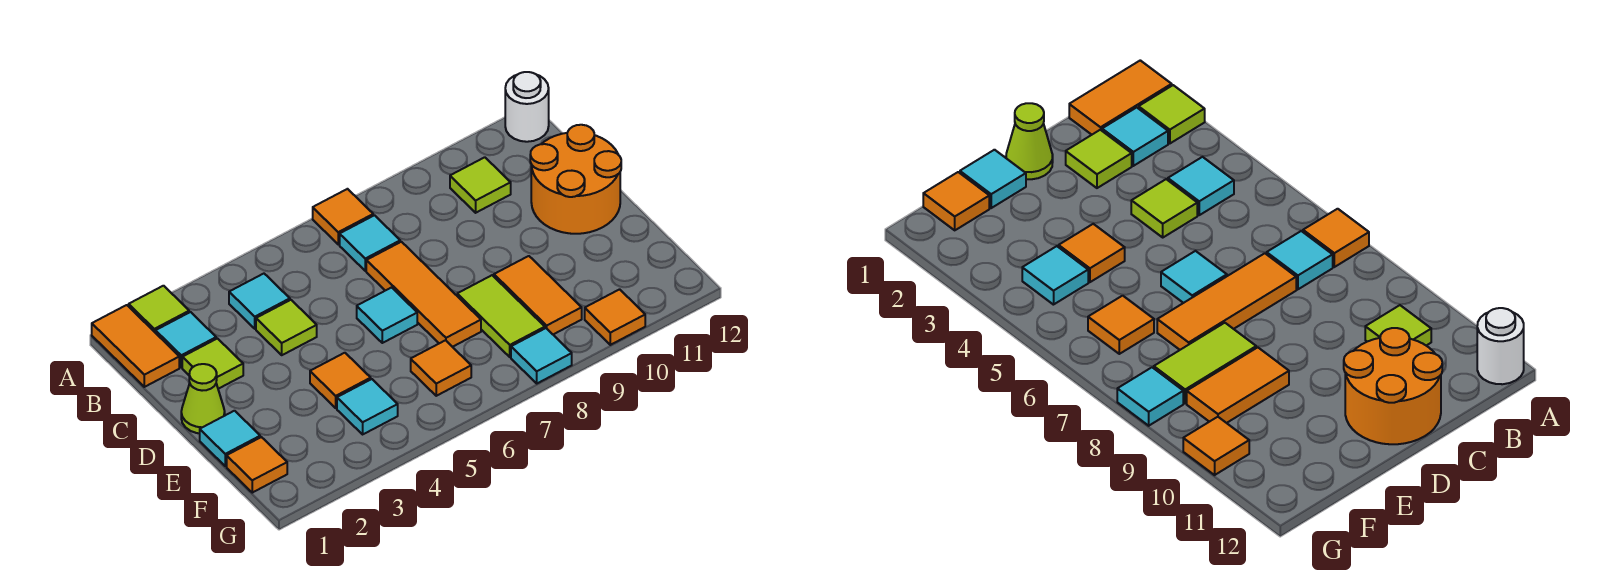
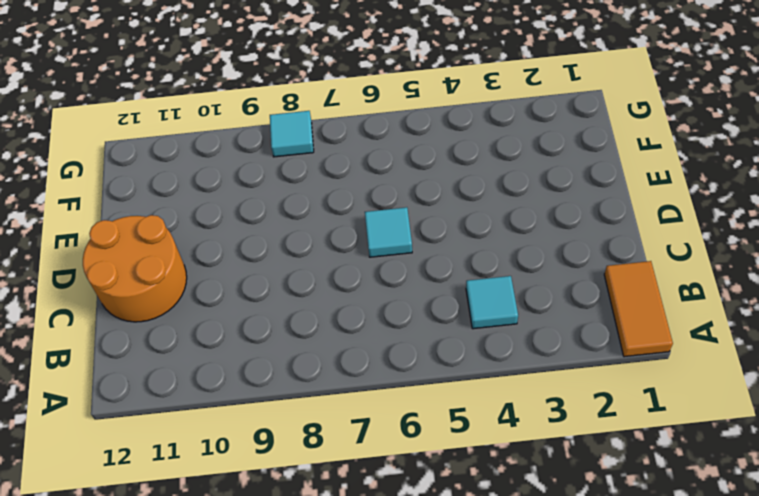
none -> lime tile A2 level 1
none -> orange tile A7 level 1
none -> white round brick A12 level 1

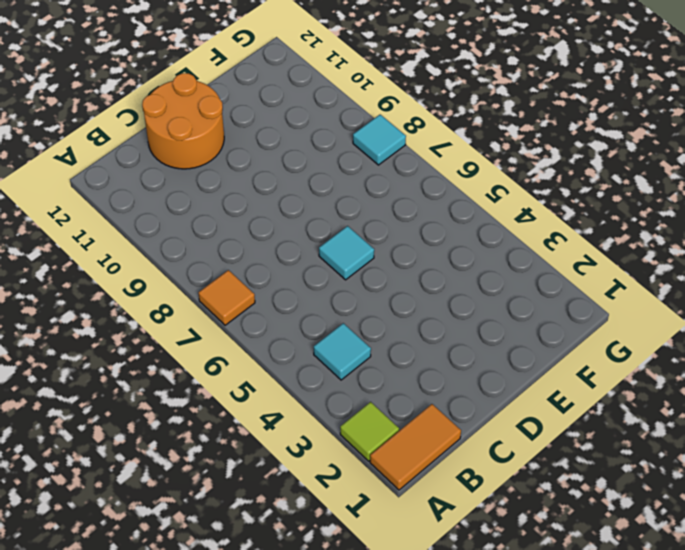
none -> white round brick A12 level 1
none -> cyan tile B2 level 1
none -> cyan tile B7 level 1

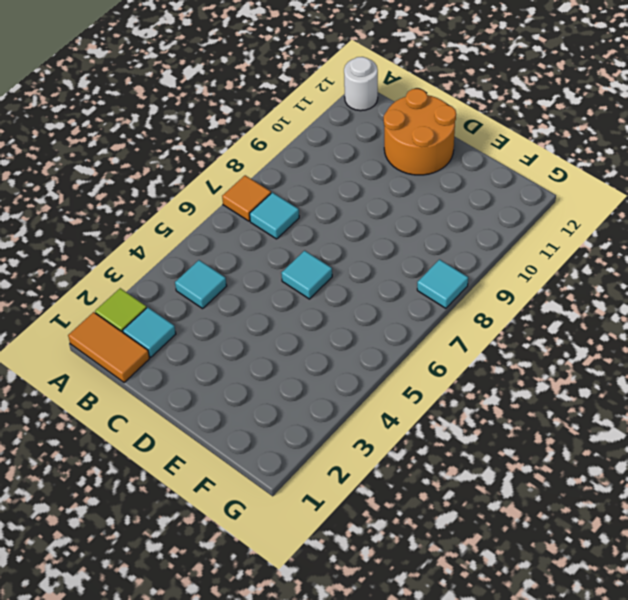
none -> lime tile B10 level 1
none -> lime tile C2 level 1
none -> lime tile C4 level 1

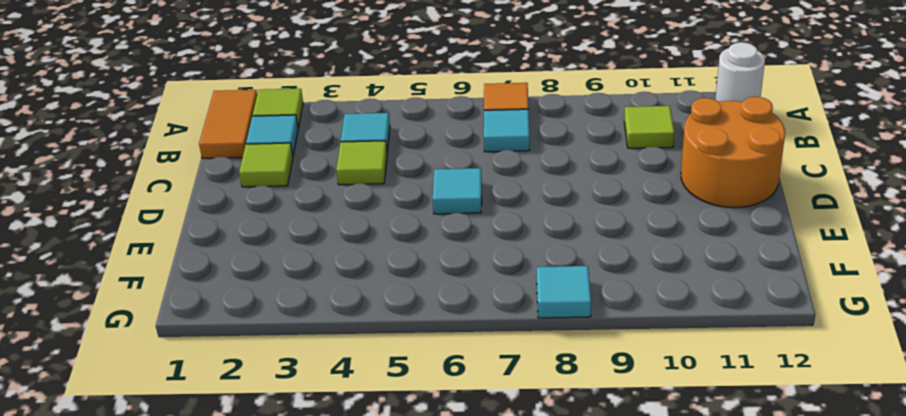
none -> orange tile C7:E7 level 1
none -> lime cone D1 level 1
none -> cyan tile E1 level 1

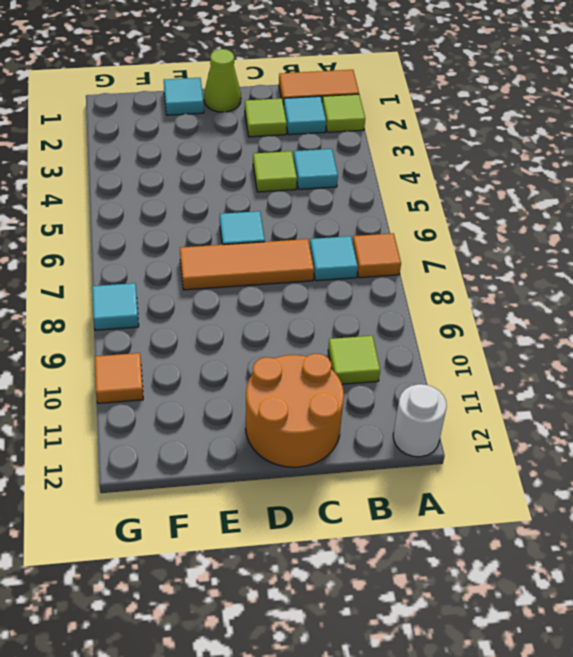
none -> orange tile E4 level 1
none -> lime tile E8:F8 level 1
none -> orange tile E9:F9 level 1

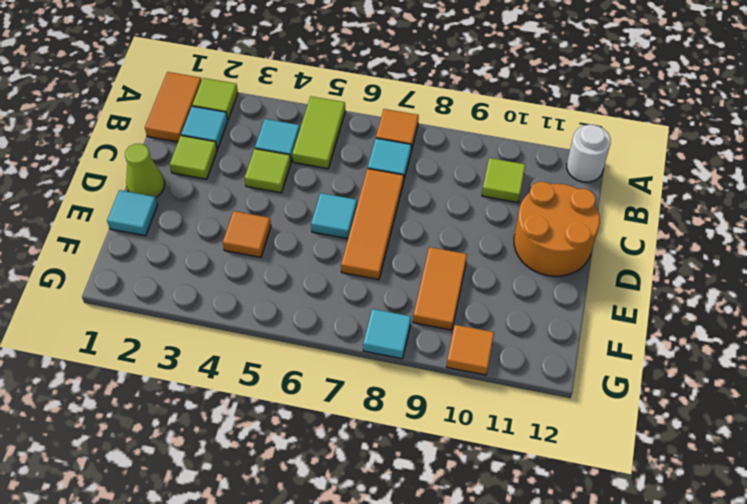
lime tile A5:B5 level 1 -> lime tile E8:F8 level 1
none -> orange tile F1 level 1
none -> cyan tile F4 level 1
none -> orange tile F6 level 1

